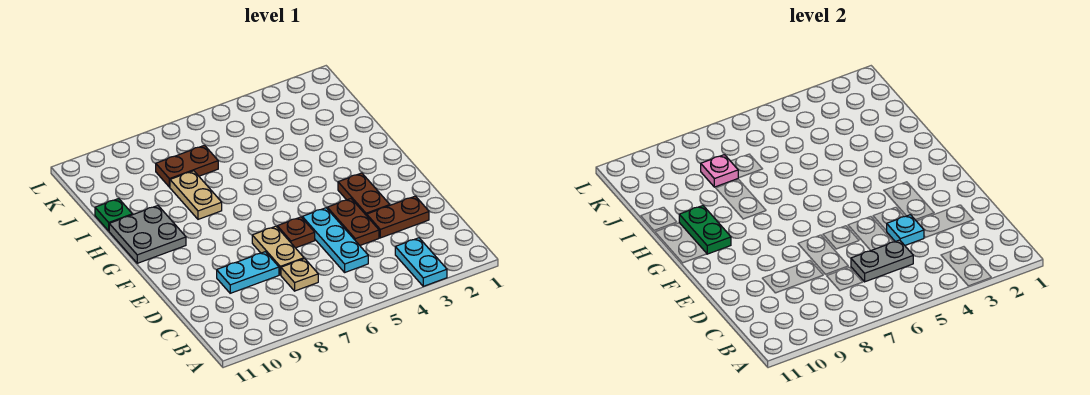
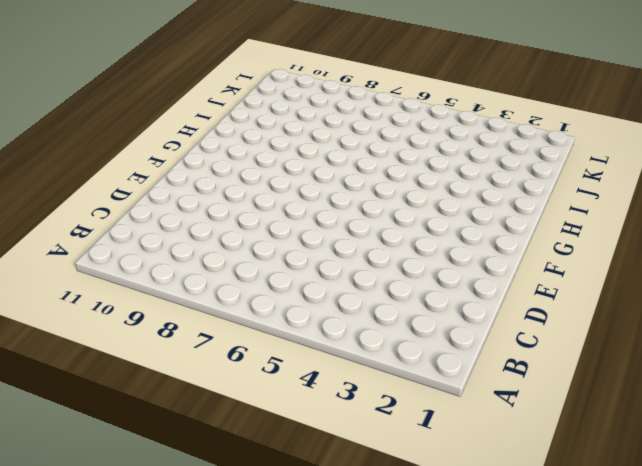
none -> cyan plate A3:B3 level 1
none -> cyan plate C5:E5 level 1
none -> tan plate C7 level 1

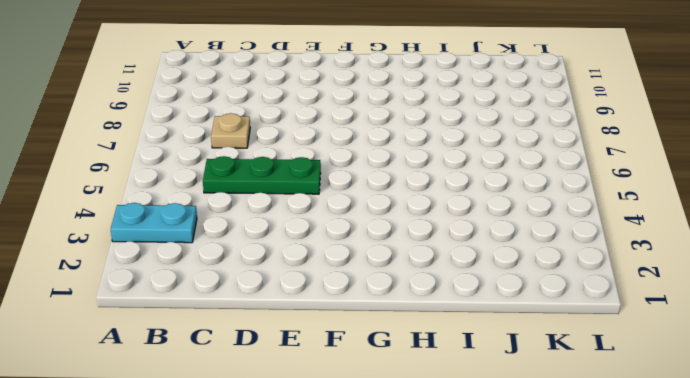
green plate C5:E5 level 1 -> cyan plate C5:E5 level 1
none -> brown plate D2:D3 level 1
none -> brown plate D4:E4 level 1
none -> tan plate D7:E7 level 1

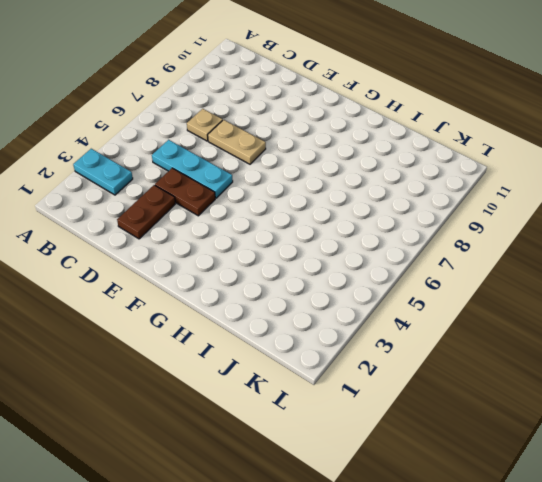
none -> cyan plate D8:D9 level 1
none -> brown plate E3:F3 level 1
none -> brown plate E6 level 1

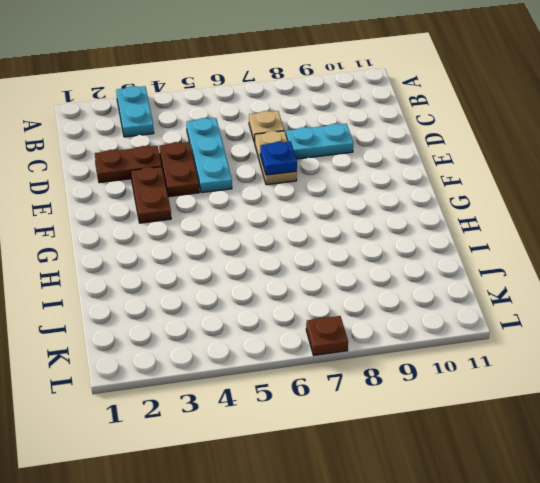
blue plate E7 level 2 -> none
brown plate L7 level 1 -> brown plate E6 level 1
none -> grey plate G10:H11 level 1
none -> tan plate H8:I8 level 1
none -> green plate I11 level 1

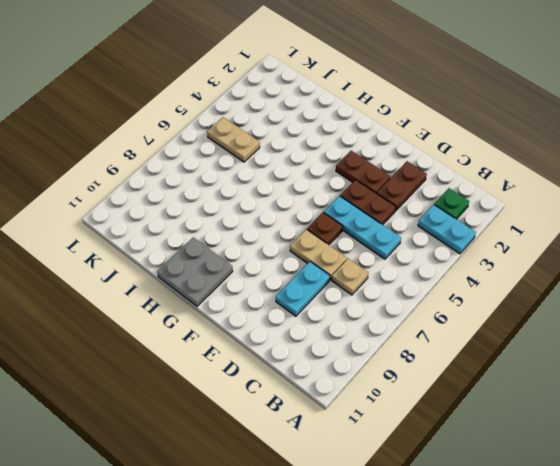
green plate B2 level 1 -> green plate I11 level 1
tan plate J5:K5 level 1 -> tan plate H8:I8 level 1
none -> brown plate J7:J8 level 1
none -> grey plate C5:C6 level 2
none -> cyan plate D4 level 2

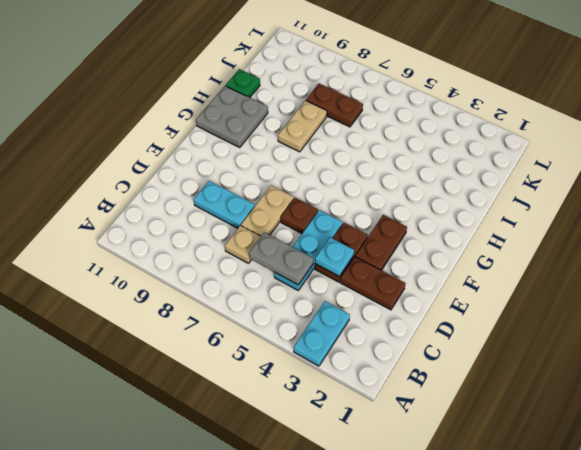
none -> green plate G10:H10 level 2
none -> pink plate J8 level 2

